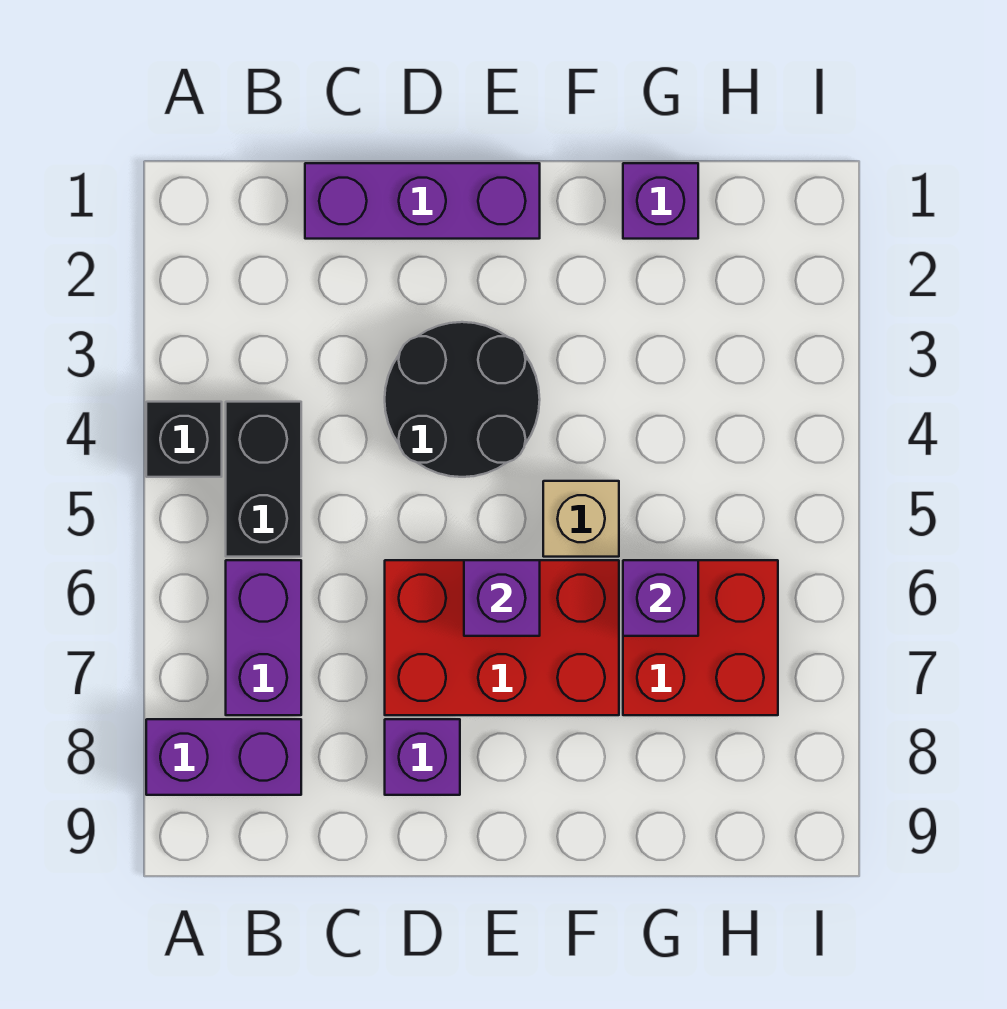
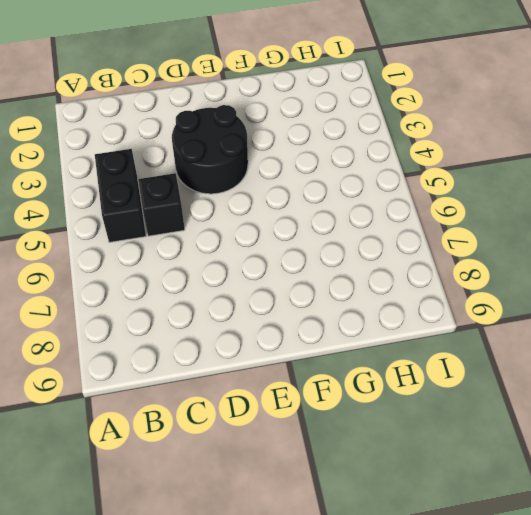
black brick C5 level 1 -> black brick A4 level 1
none -> purple brick A8:B8 level 1
none -> purple brick B6:B7 level 1
none -> purple brick C1:E1 level 1

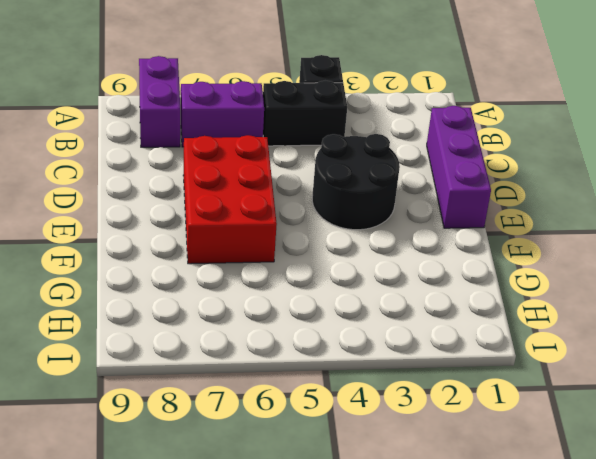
none -> purple brick D8 level 1
none -> tan brick F5 level 1
none -> purple brick G1 level 1

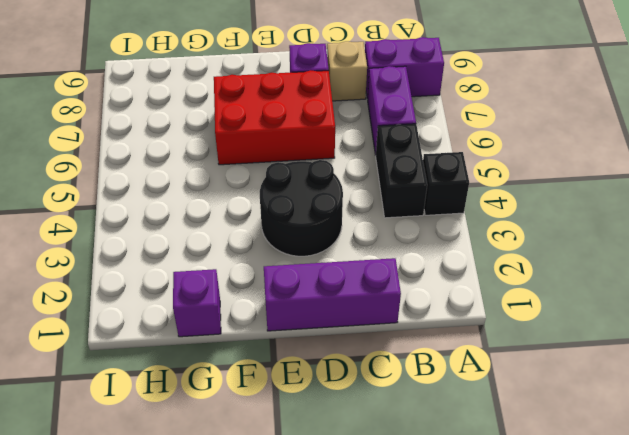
tan brick C8 level 1 -> tan brick F5 level 1
none -> red brick G6:H7 level 1
none -> purple brick E6 level 2
none -> purple brick G6 level 2

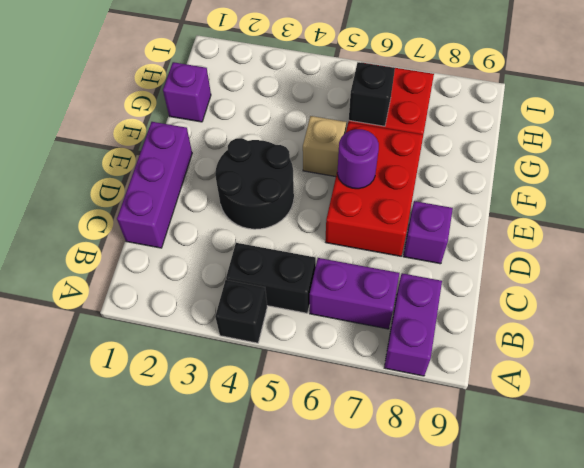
purple round brick E6 level 2 -> purple brick E6 level 2
black brick G6 level 2 -> purple brick G6 level 2

